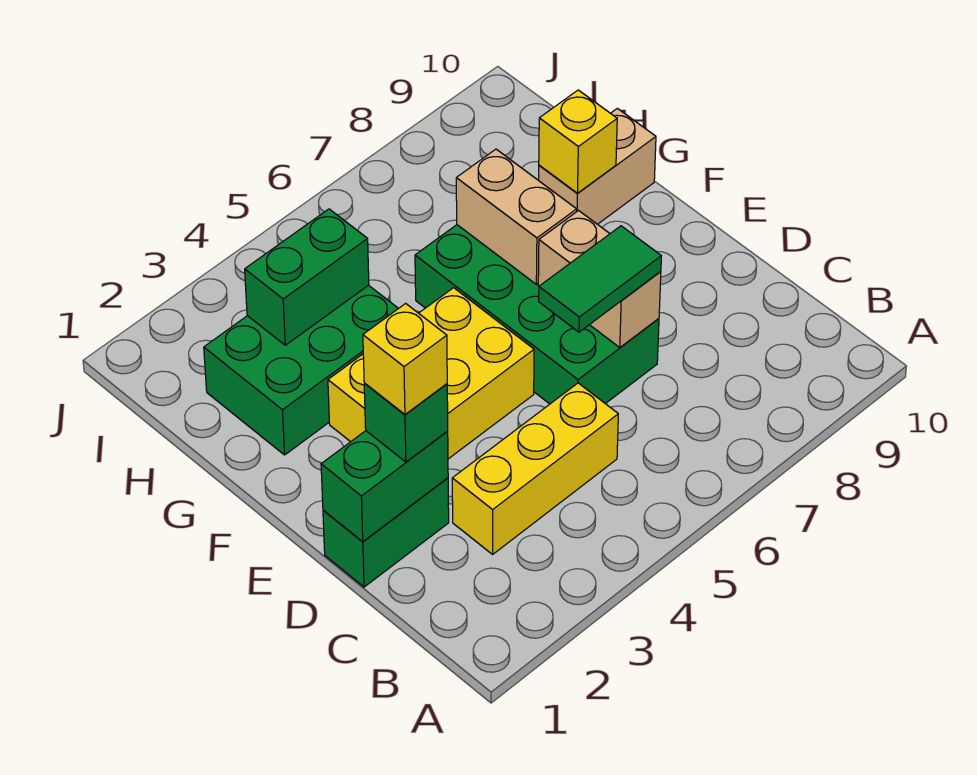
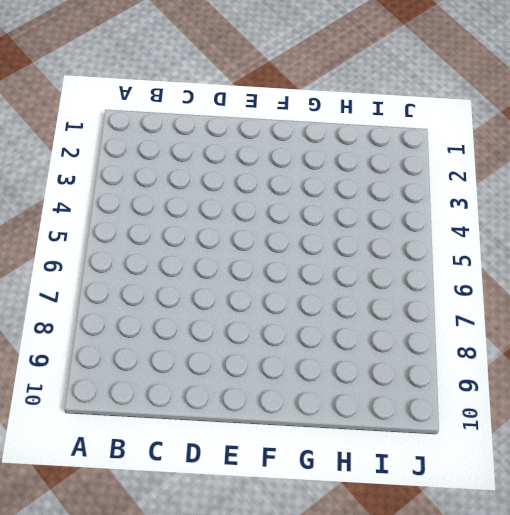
none -> yellow brick C3:C5 level 1
none -> green brick D1:D2 level 1
none -> green brick D6:G7 level 1

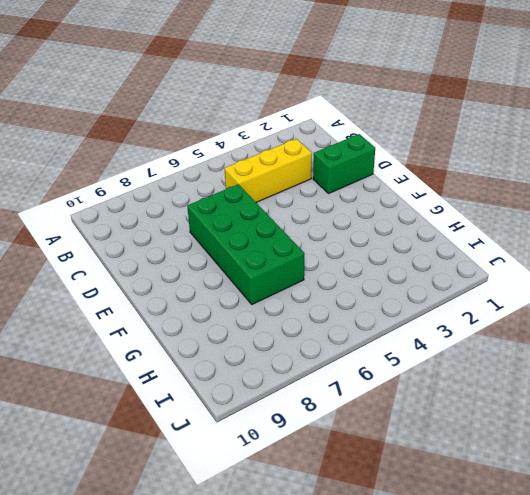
none -> yellow brick E3:F5 level 1
none -> green brick G2:H4 level 1
none -> tan brick G9:G10 level 1

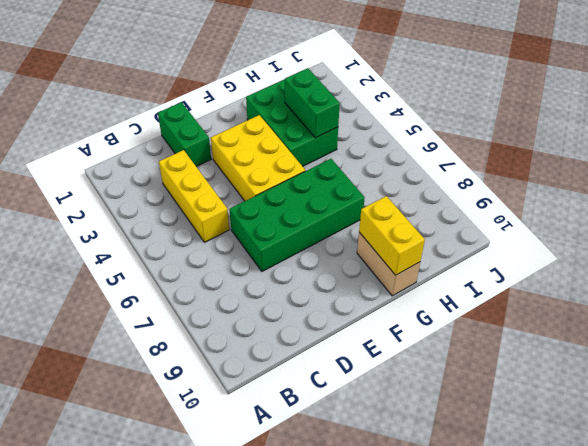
yellow brick G9:G10 level 2 -> yellow brick G9 level 2
none -> green brick D1:D2 level 2
none -> tan brick D7:E7 level 2
none -> tan brick F7:G7 level 2

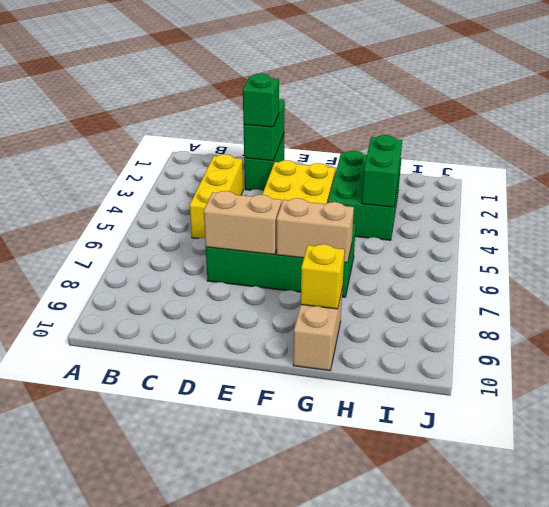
none -> green tile D6:D7 level 3
none -> yellow brick D2 level 4

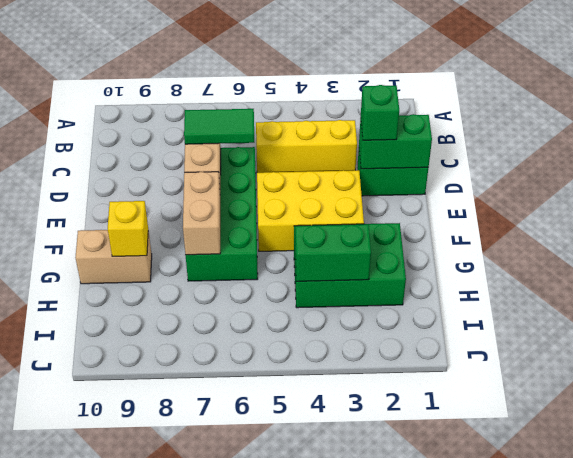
none -> yellow brick D2 level 4

